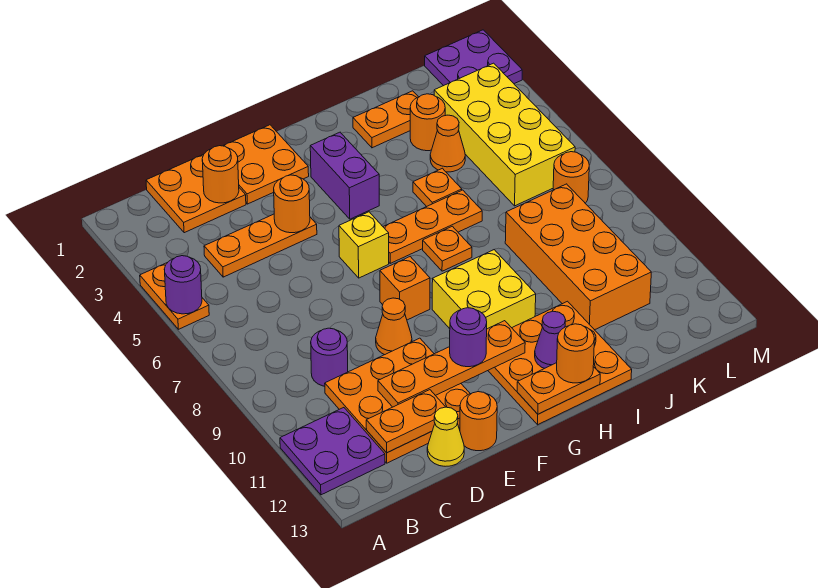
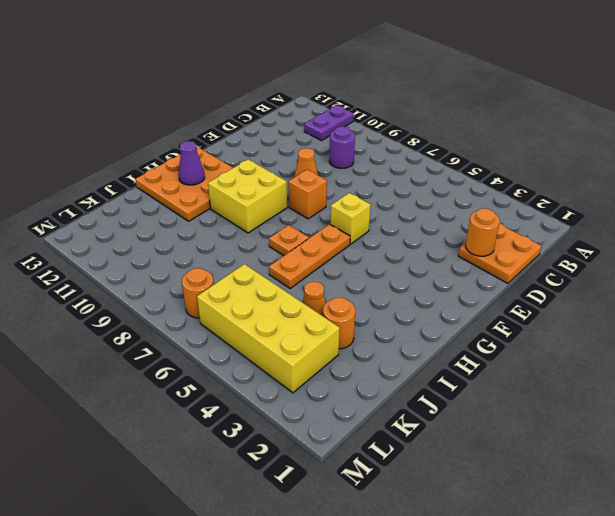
purple plate A11:B11 level 1 -> purple plate A11:B12 level 1
none -> orange plate A4:A5 level 1
none -> orange plate C4:E4 level 1
none -> orange plate C10:E12 level 1
none -> yellow cone D13 level 1

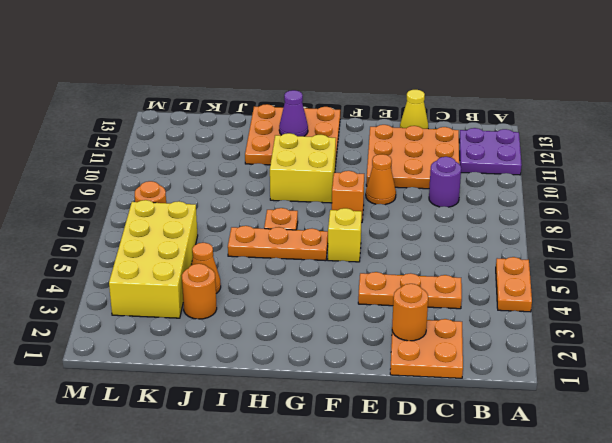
none -> orange plate E1:F2 level 1
none -> orange round brick E13 level 1
none -> purple brick G3:G4 level 1
none -> orange plate I2:J2 level 1

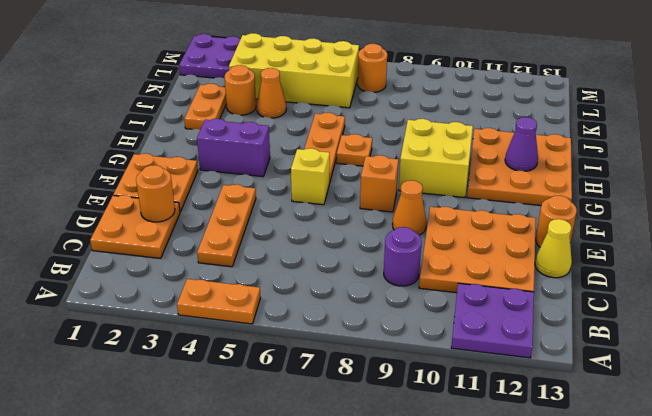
none -> orange plate I5 level 1
none -> orange brick J8:K11 level 1
none -> purple round brick A5 level 2
none -> orange plate C12:D12 level 2

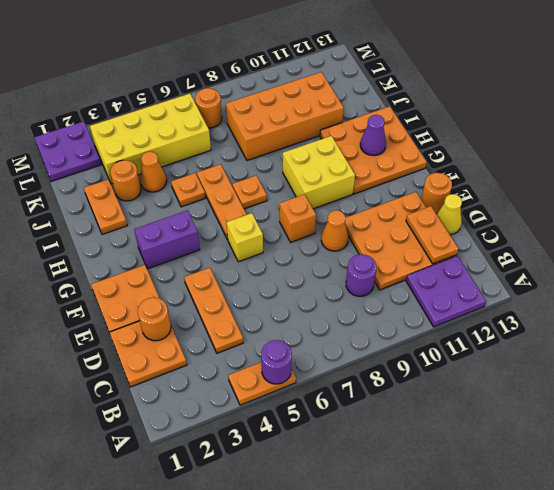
none -> orange plate D11:G11 level 2
none -> orange round brick E4 level 2
none -> orange plate G13:H13 level 2
none -> purple round brick F11 level 3

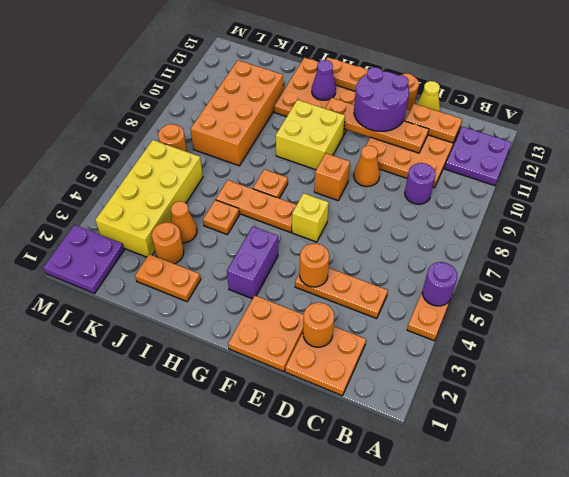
purple round brick E11:F12 level 3 -> purple round brick F11 level 3
none -> orange round brick H13 level 3

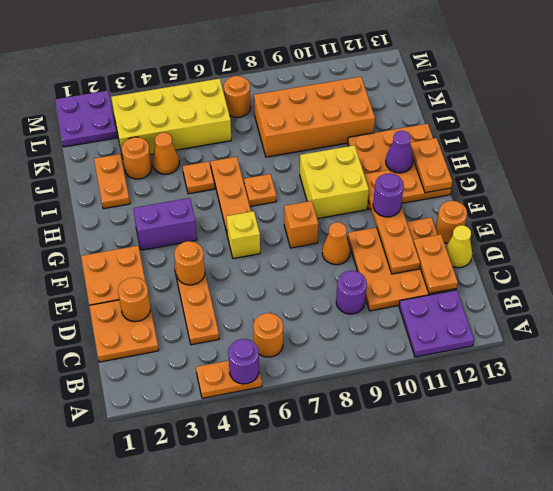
orange round brick B6 level 1 -> orange round brick H13 level 3

